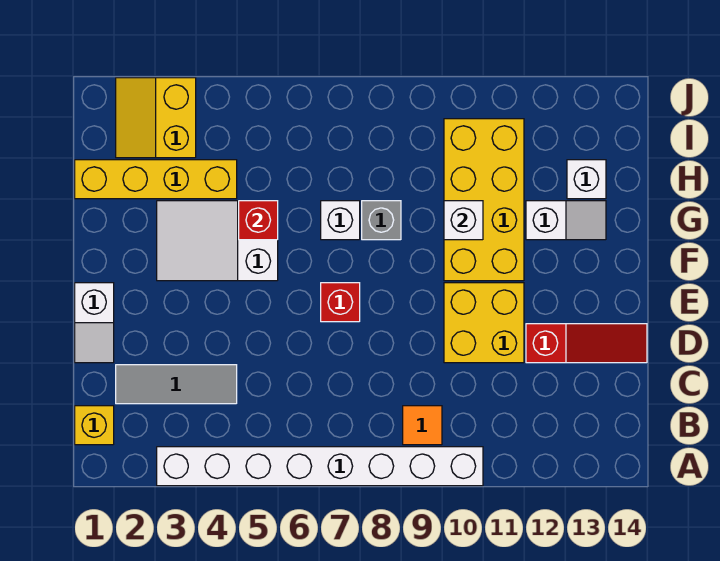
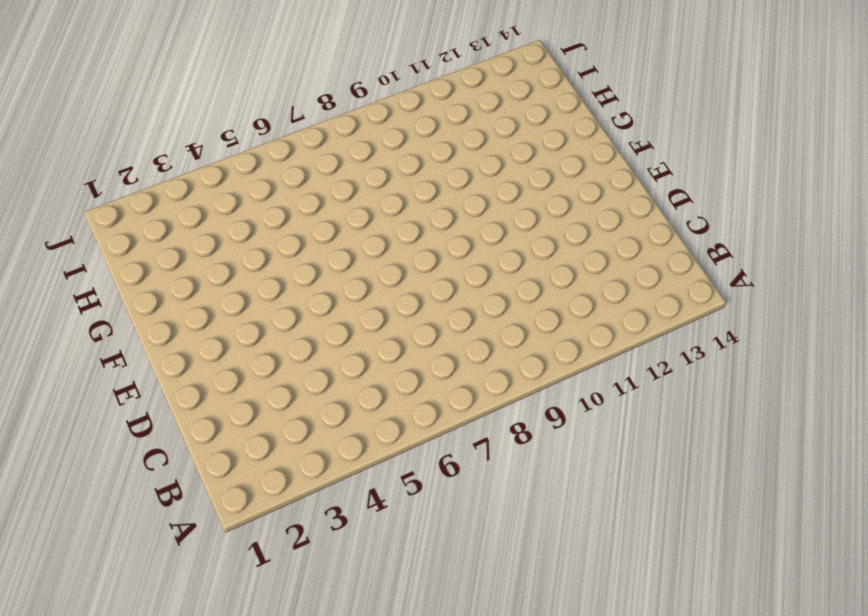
none -> white brick A3:A10 level 1
none -> yellow brick B1 level 1
none -> orange tile B9 level 1

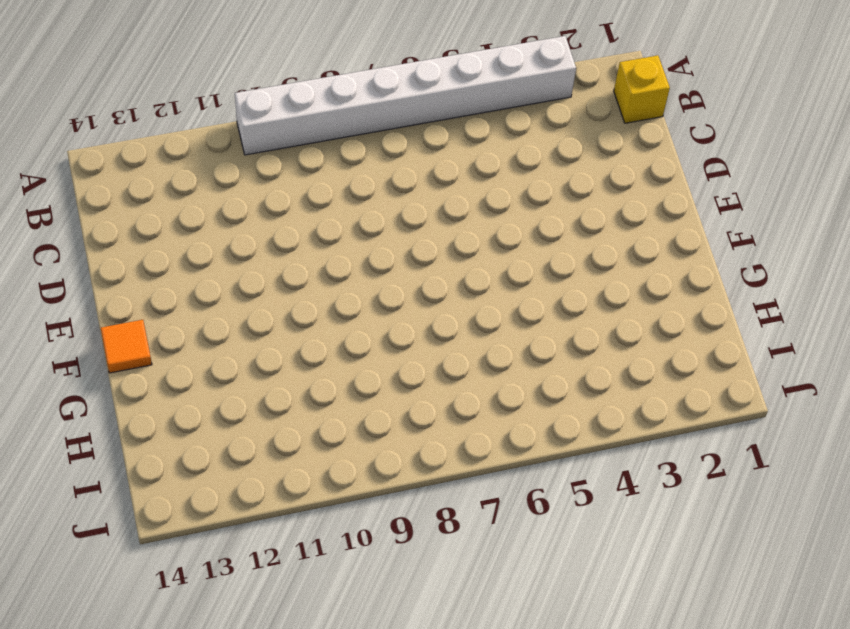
orange tile F14 level 1 -> orange tile B9 level 1
none -> grey tile C2:C4 level 1
none -> white slope D1:E1 level 1 top E
none -> yellow brick D10:E11 level 1

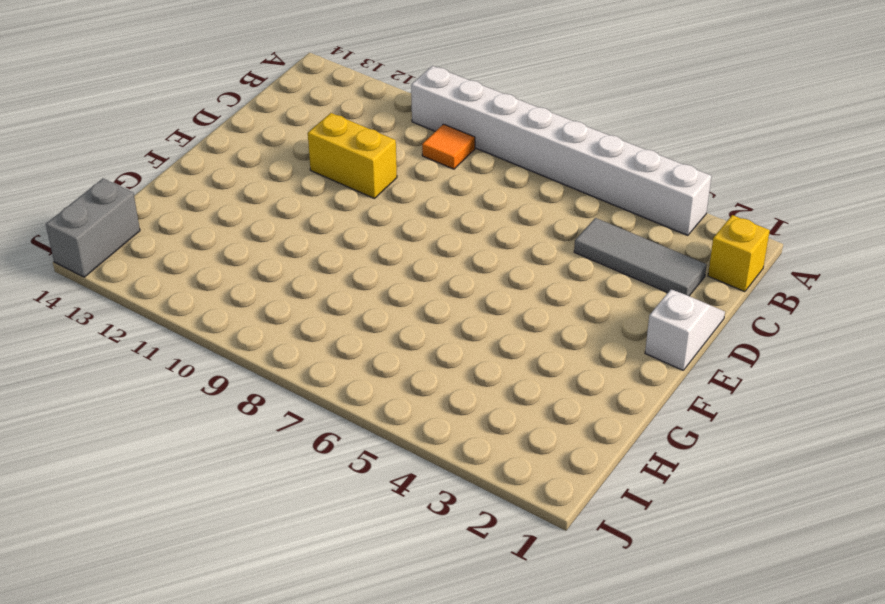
yellow brick D10:D11 level 1 -> yellow brick D10:E11 level 1
grey brick I14:J14 level 1 -> none
none -> red slope D12:D14 level 1 top 12
none -> red brick E7 level 1
none -> white slope F3:G5 level 1 top 5

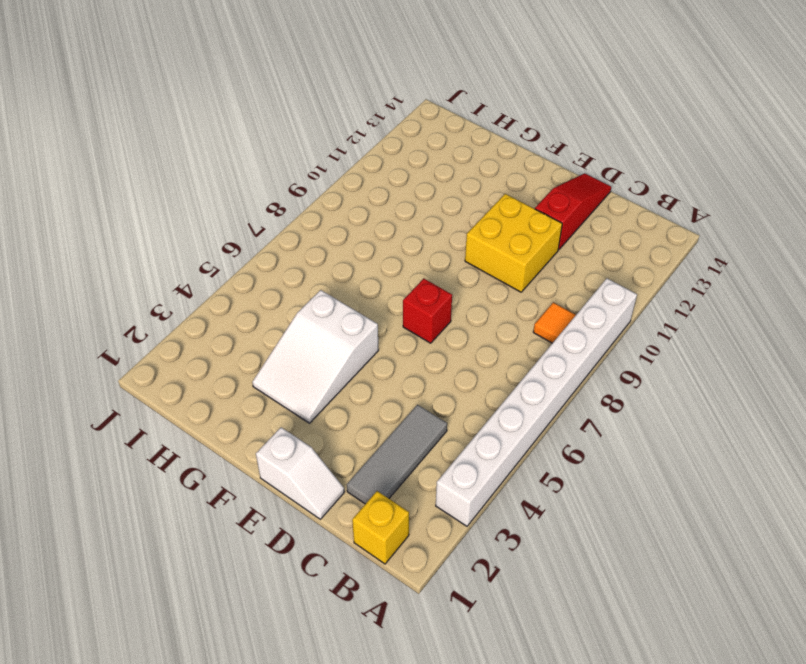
none -> yellow brick F10:I11 level 1
none -> white brick G7 level 1
none -> grey brick G8 level 1

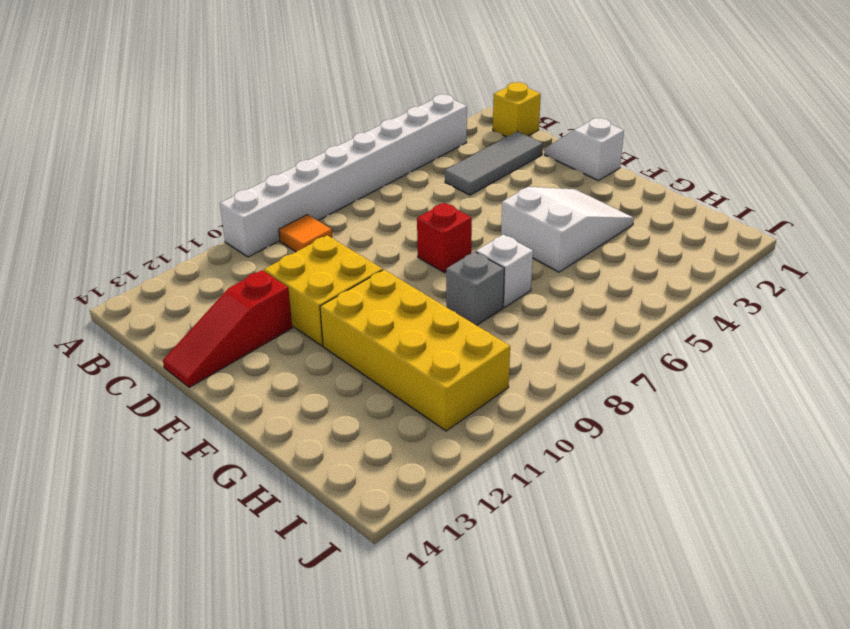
none -> white slope G12:G13 level 1 top 12
none -> yellow brick H1:H4 level 1
none -> white brick H13 level 1

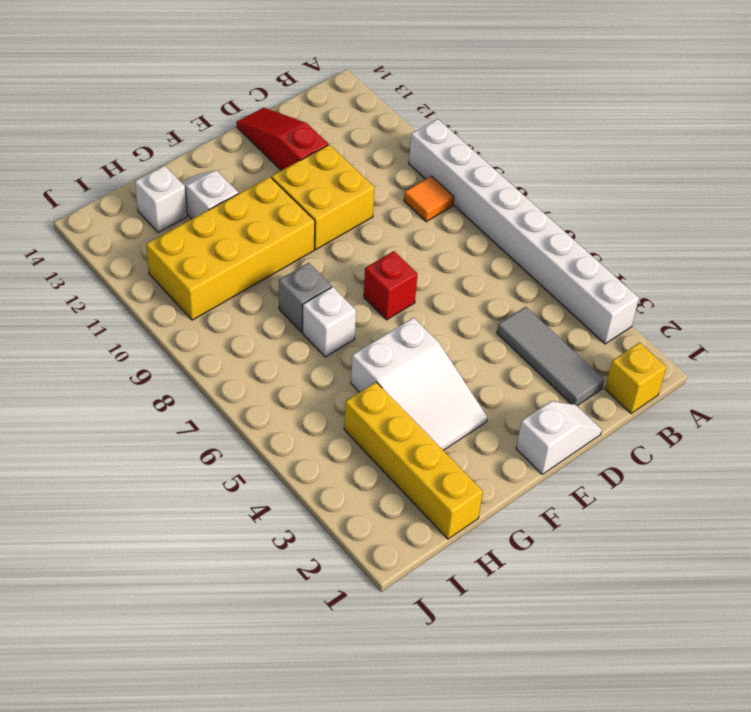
none -> yellow slope I2:J3 level 1 top 3
none -> red brick G5 level 2
none -> white brick G10 level 2

